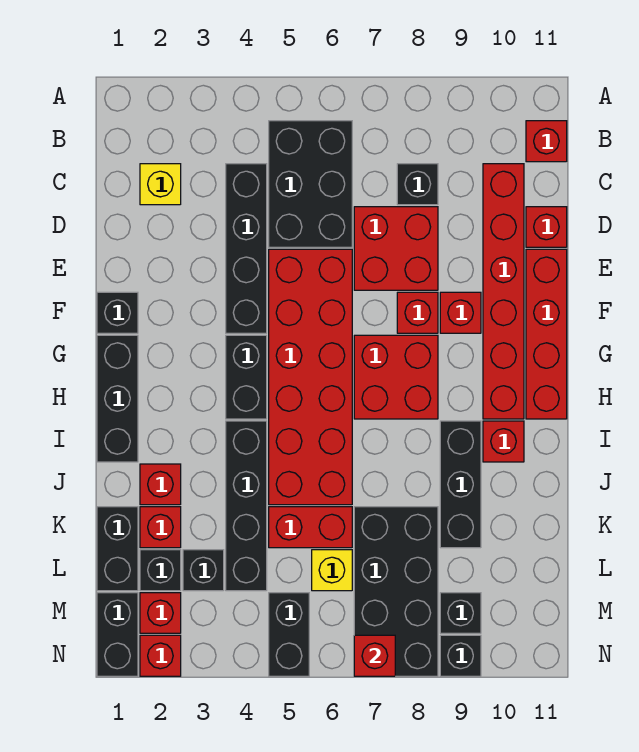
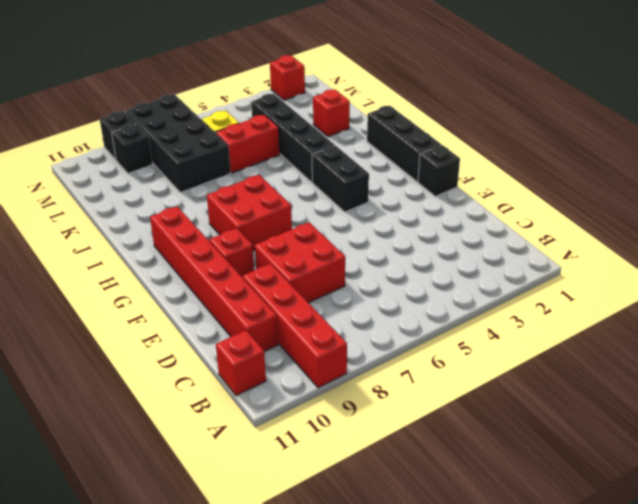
red brick A9:D9 level 1 -> red brick E11:H11 level 1
none -> black brick B5:D6 level 1
none -> yellow brick C2 level 1
none -> black brick C4:F4 level 1
none -> black brick C8 level 1

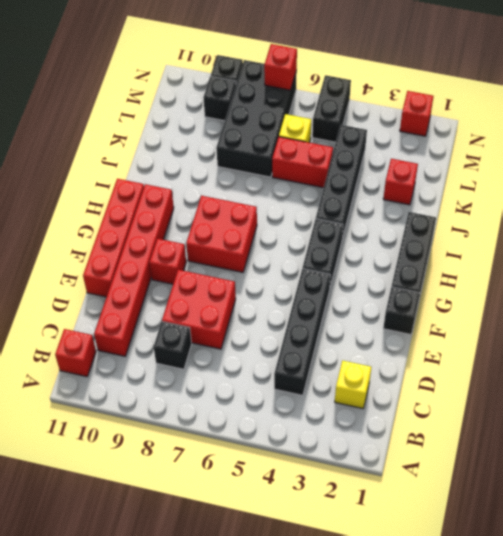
none -> black brick B5:D6 level 1
none -> red brick D11 level 1
none -> red brick E5:J6 level 1
none -> red brick F8 level 1

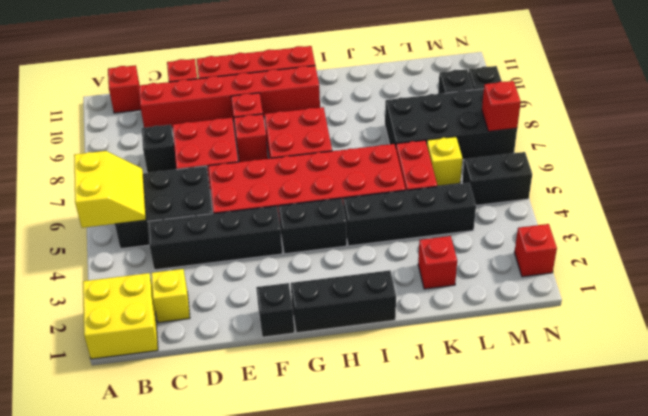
yellow brick A1:B2 level 1 -> none
yellow slope A5:B6 level 2 top A -> none
none -> black brick I9:K9 level 1
none -> red brick I10 level 1
none -> red brick J2 level 1
none -> black brick K1:L1 level 1

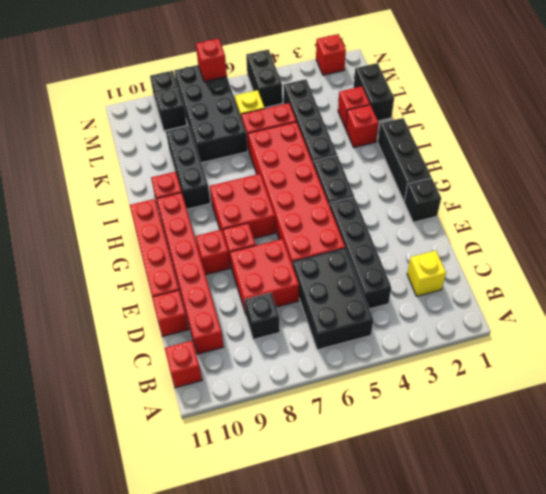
none -> black brick L2 level 1
none -> black brick L3 level 1
none -> black brick M1:N1 level 1
none -> red brick M2 level 1

